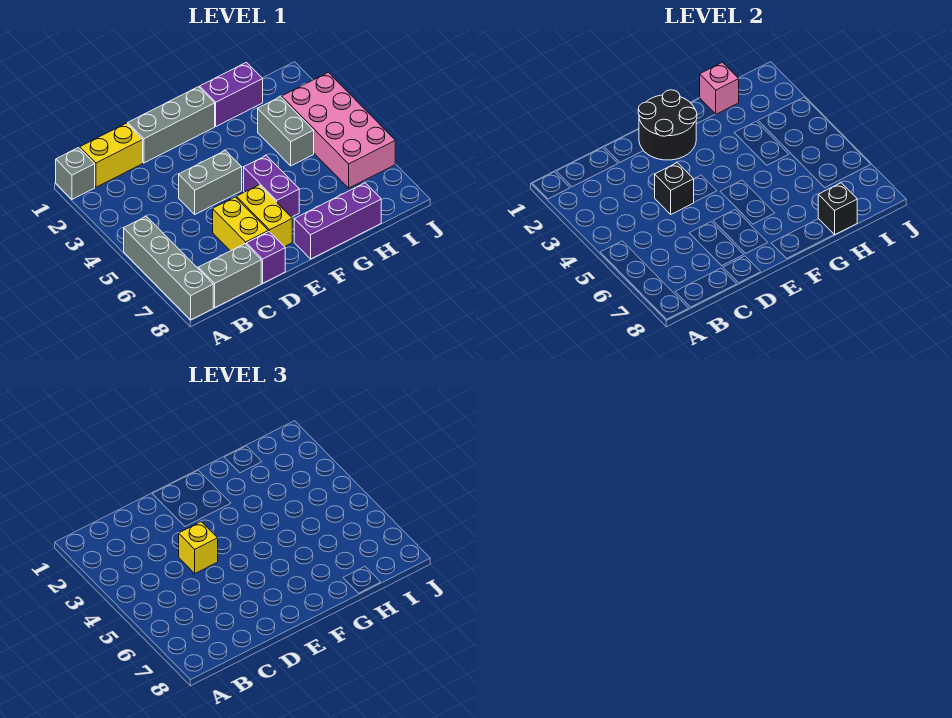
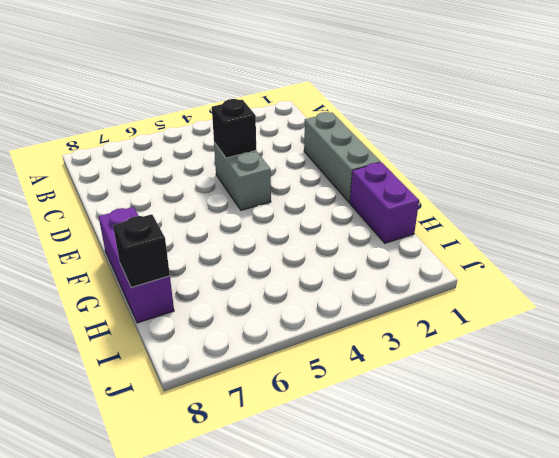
none -> grey brick A1 level 1
none -> grey brick A5:A8 level 1
none -> yellow brick B1:C1 level 1

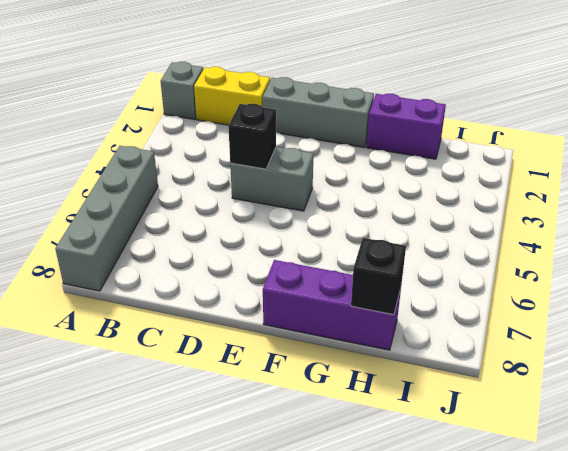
none -> grey brick B8:C8 level 1
none -> yellow brick D6:D7 level 1
none -> purple brick D8 level 1

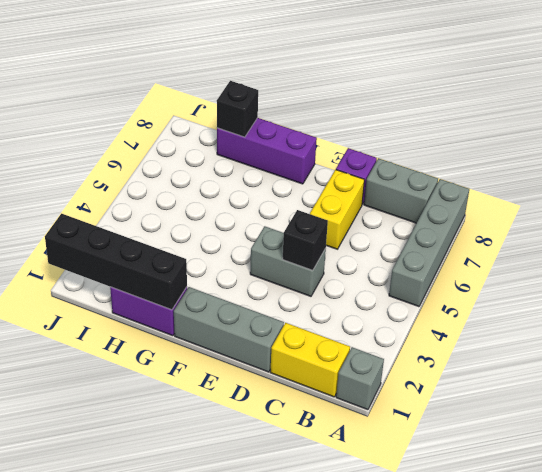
black brick G1:J1 level 2 -> pink brick H1 level 2
none -> yellow brick E6:E7 level 1
none -> purple brick F5:F6 level 1
none -> grey brick H3:H4 level 1

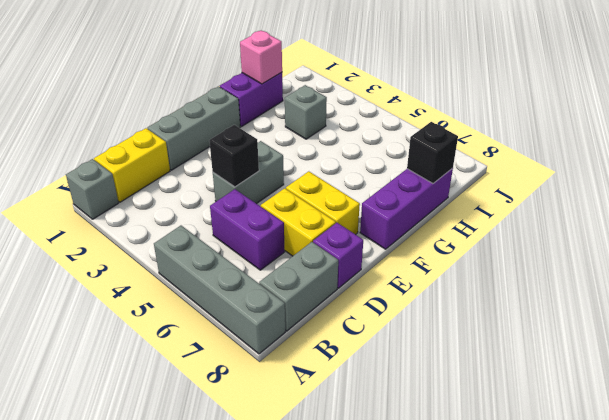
purple brick C5:C6 level 1 -> purple brick F5:F6 level 1
grey brick H3 level 1 -> grey brick H3:H4 level 1
none -> pink brick I3:J6 level 1
none -> black round brick E1:F2 level 2
none -> yellow brick D4 level 3

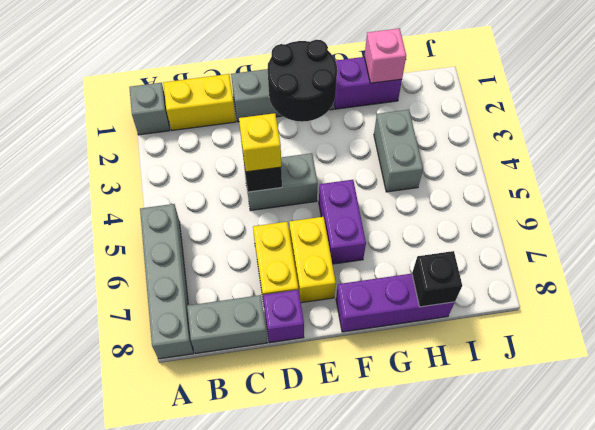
none -> pink brick I3:J6 level 1

